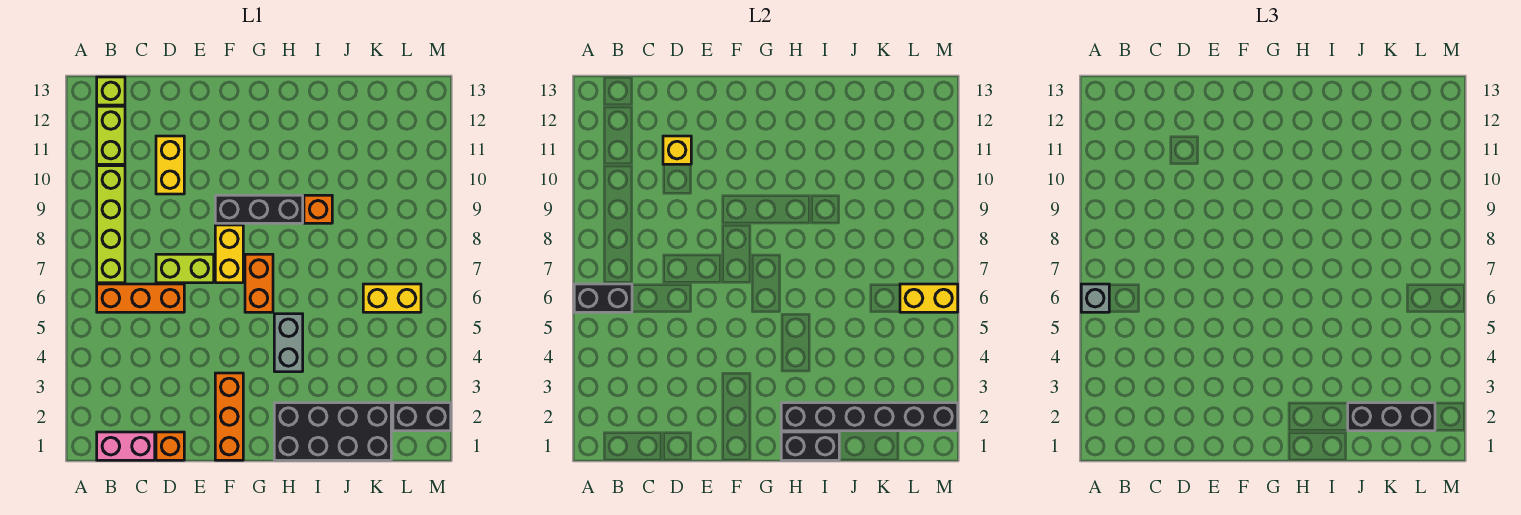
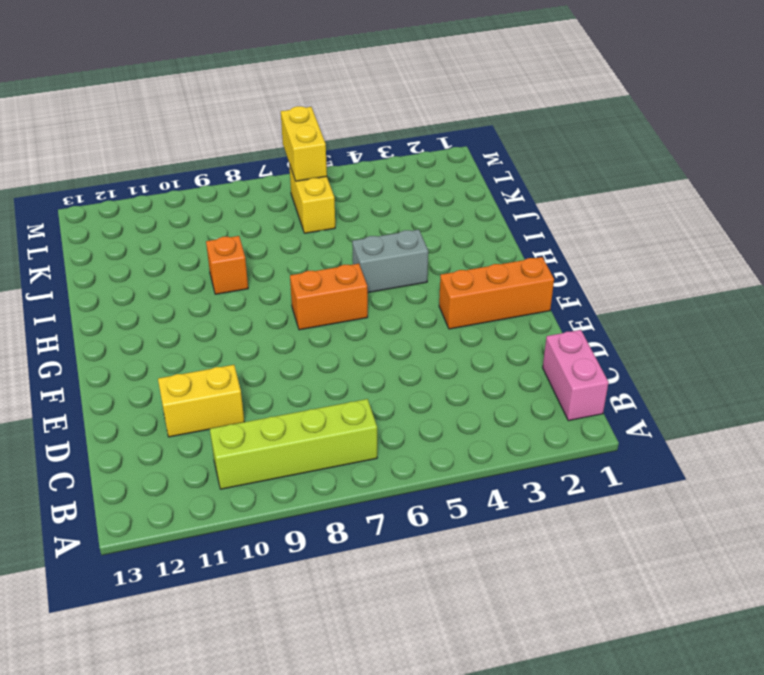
none -> orange brick B6:D6 level 1
none -> lime brick B11:B12 level 1
none -> lime brick B13 level 1

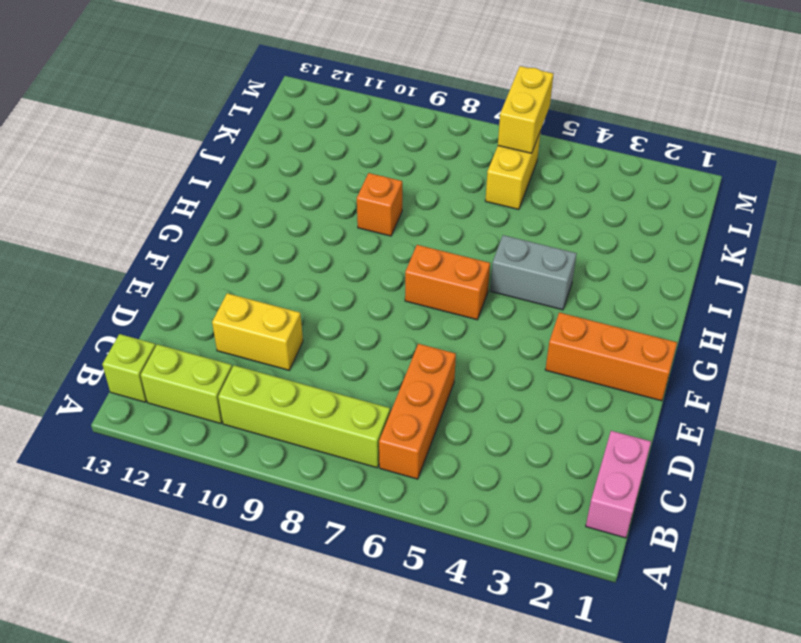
none -> orange brick D1 level 1
none -> lime brick D7:E7 level 1
none -> yellow brick F7:F8 level 1

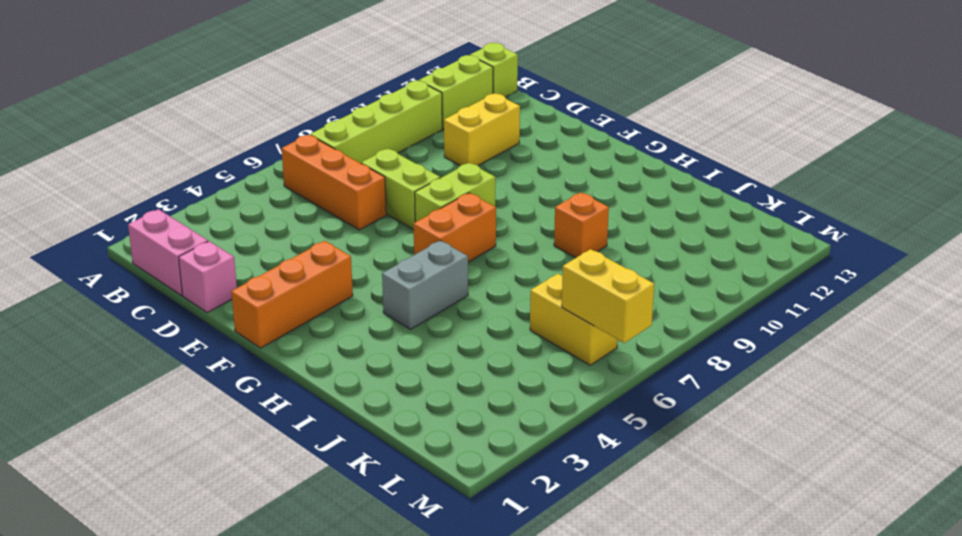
pink brick D1 level 1 -> orange brick D1 level 1
lime brick F7:F8 level 1 -> yellow brick F7:F8 level 1
none -> black brick F9:H9 level 1
none -> black brick H1:K2 level 1
none -> black brick L2:M2 level 1

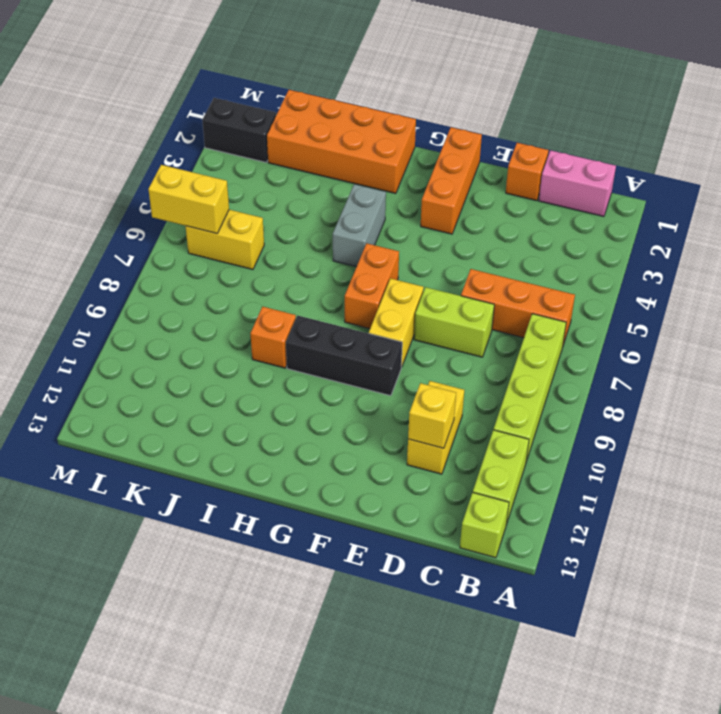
orange brick H1:K2 level 1 -> black brick H1:K2 level 1
none -> black brick A6:B6 level 2
none -> black brick H1:I1 level 2
none -> black brick H2:M2 level 2

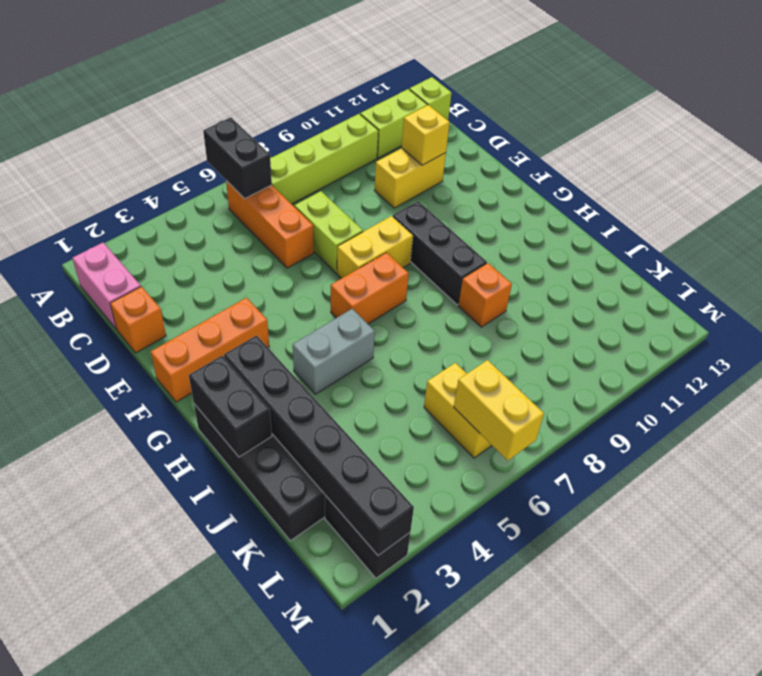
none -> grey brick A6 level 3
none -> black brick J2:L2 level 3

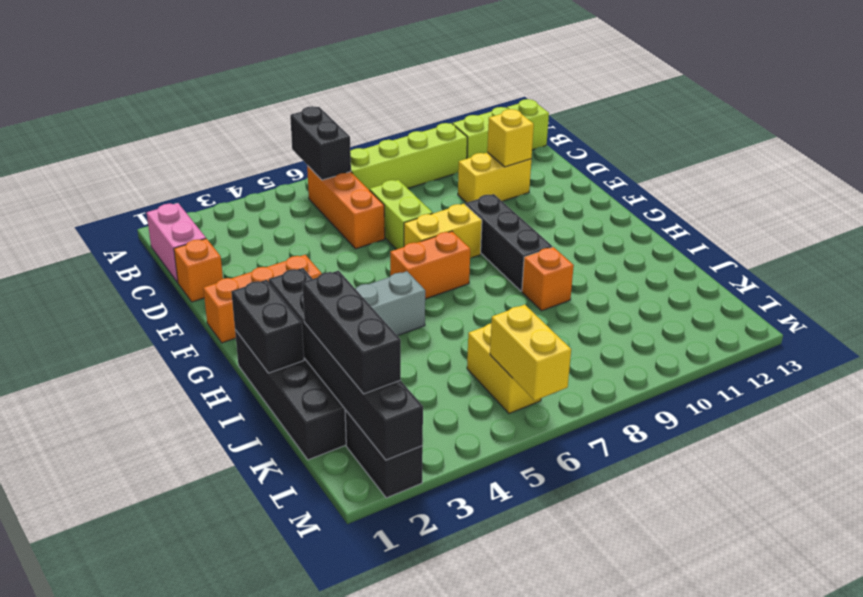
none -> grey brick A6 level 3

